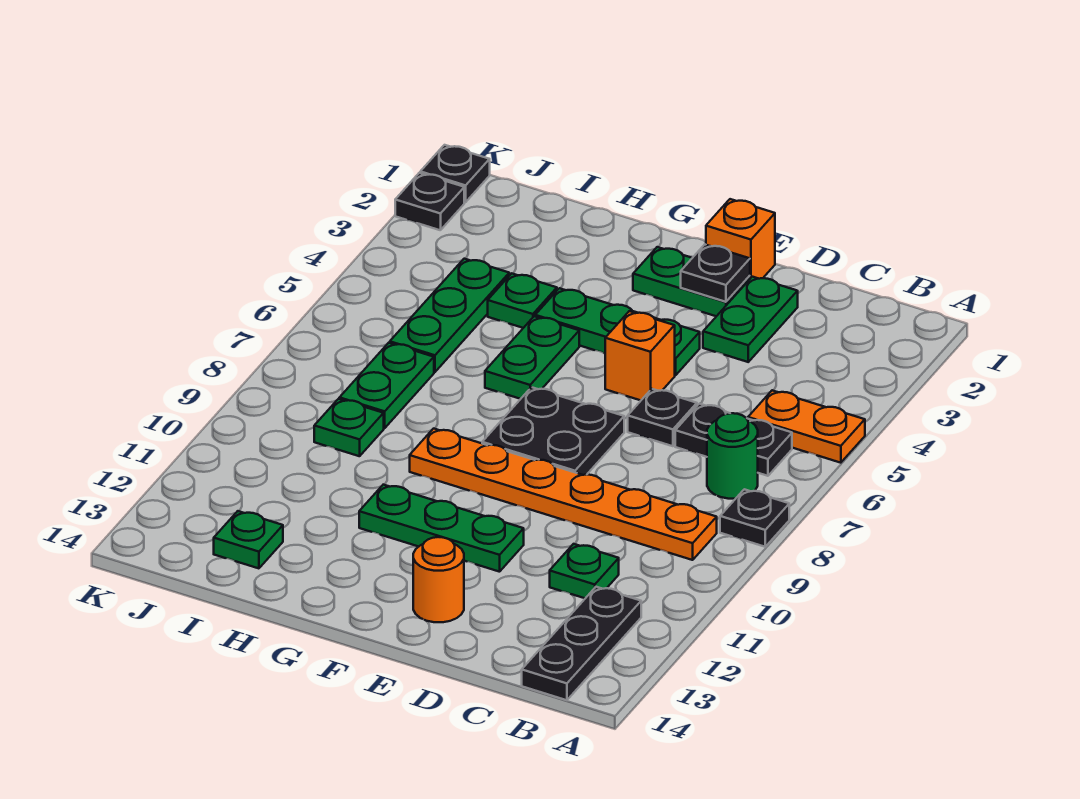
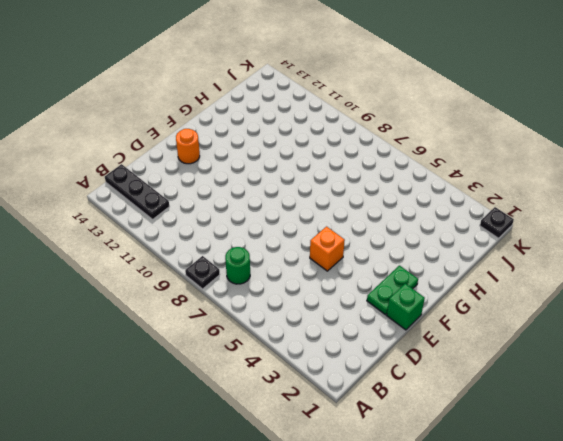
green brick E1 level 1 -> orange brick E1 level 1
none -> orange plate A5:B5 level 1
none -> black plate B6:C6 level 1
none -> orange plate B9:G9 level 1

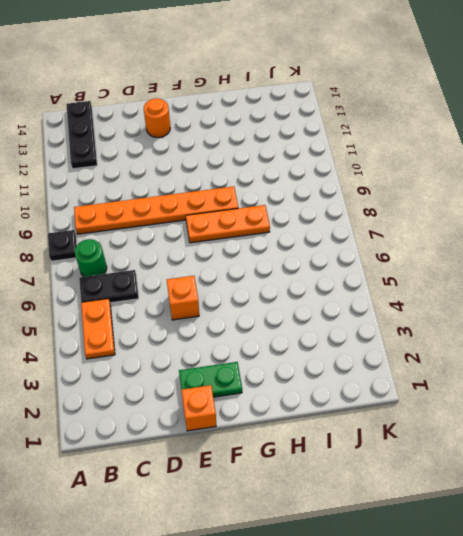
orange plate B4:B5 level 1 -> orange plate A5:B5 level 1
orange plate F8:H8 level 1 -> black plate E7:F8 level 1
none -> green plate C11 level 1
none -> green plate D2:D3 level 1
none -> black plate D6 level 1

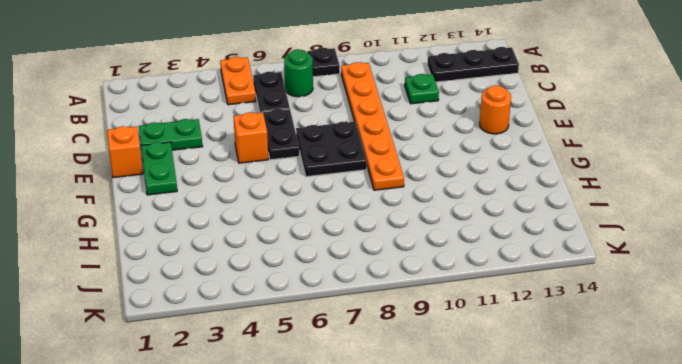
black plate D6:E6 level 1 -> black plate D6 level 1
none -> green plate E4:G4 level 1
none -> green plate E11:G11 level 1
none -> green plate G5:G6 level 1

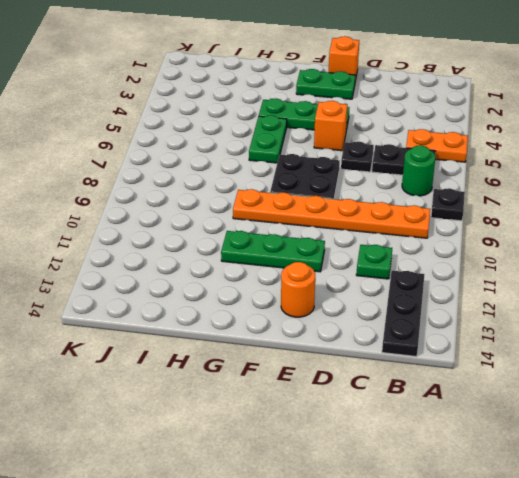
none -> green plate D2:D3 level 1
none -> green plate H4 level 1
none -> green plate I4:I6 level 1

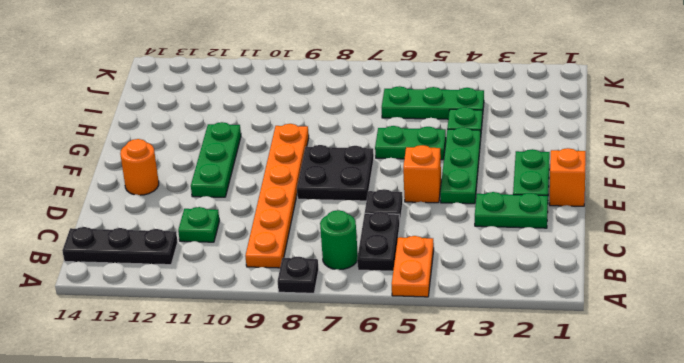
none -> green plate I7:I8 level 1
none -> green plate I9 level 1
none -> green plate I13 level 1

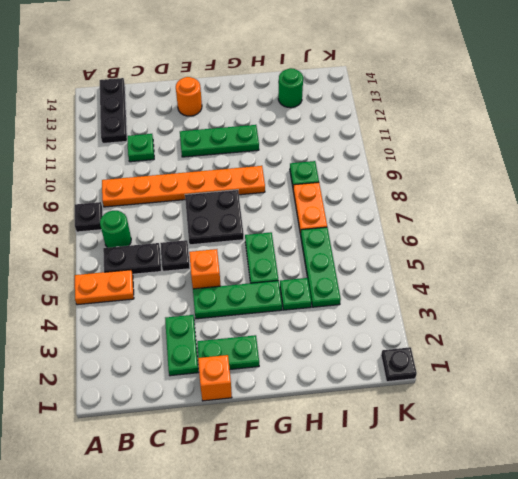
orange plate I7:I8 level 1 -> green plate I7:I8 level 1
green round brick I13 level 1 -> green plate I13 level 1
none -> black plate K2 level 1
none -> black plate E2 level 2

